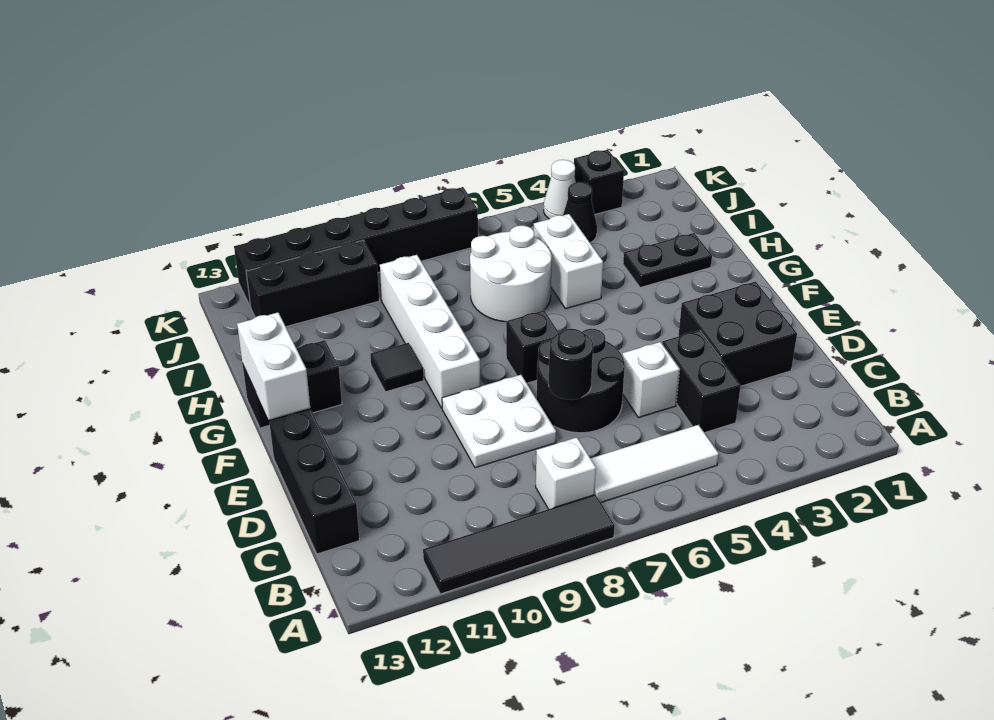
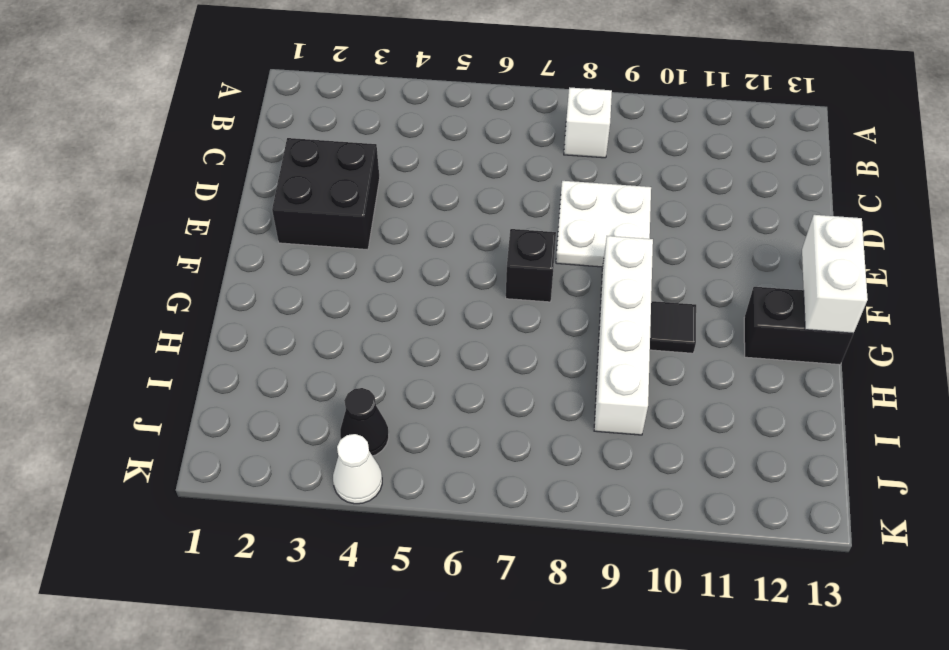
none -> black tile A8:A11 level 1
none -> white tile B5:B7 level 1
none -> black brick C4:D4 level 1

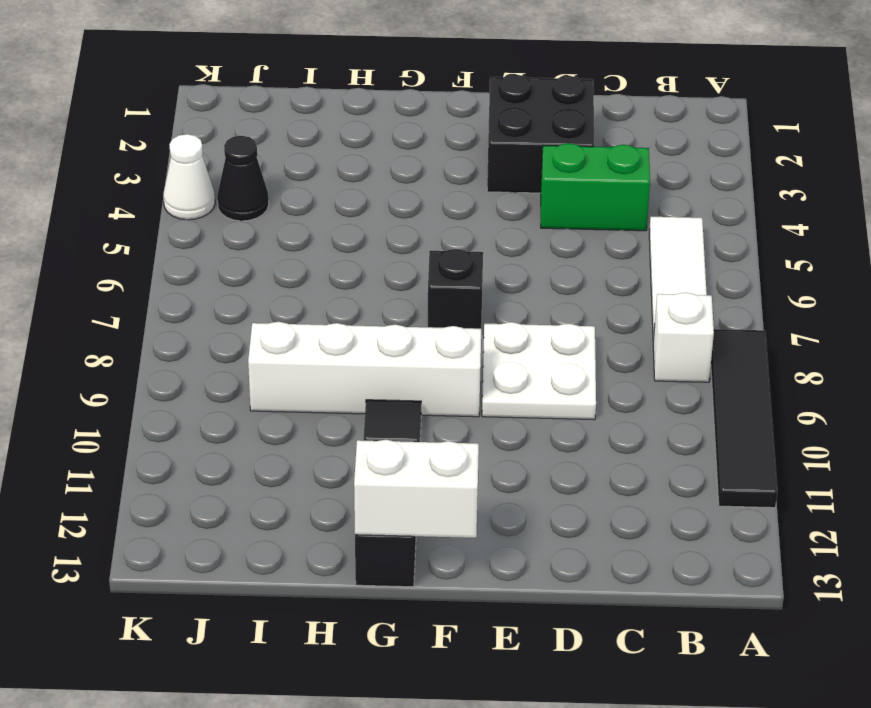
green brick C4:D4 level 1 -> black brick C4:D4 level 1
none -> black brick C13:E13 level 1
none -> white brick D5 level 1
none -> black round brick D6:E7 level 1

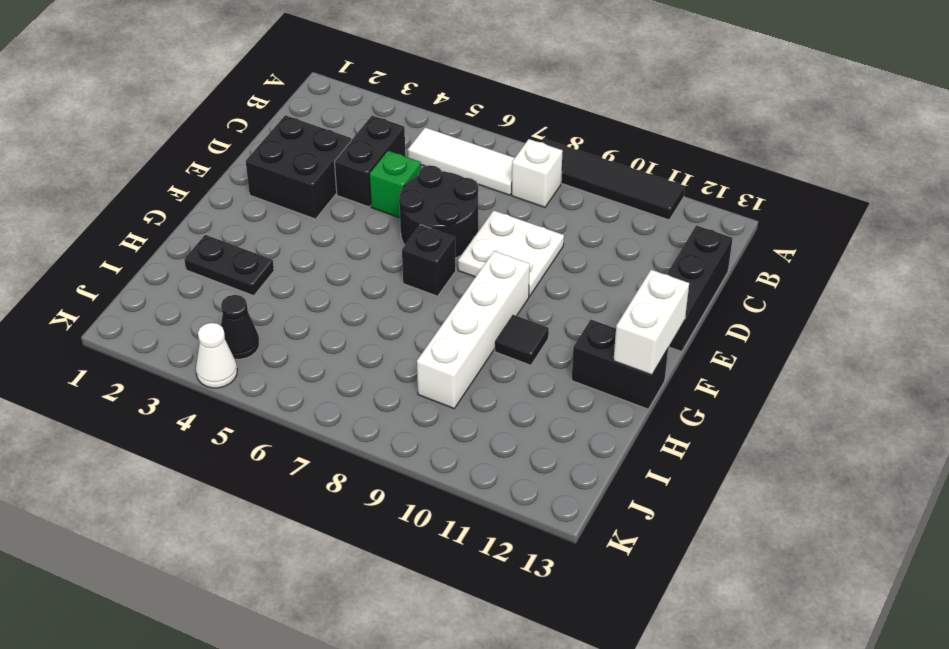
green brick D5 level 1 -> white brick D5 level 1
none -> white brick H5:I5 level 1
none -> white round brick H6:I7 level 1
none -> black brick J10:J12 level 1

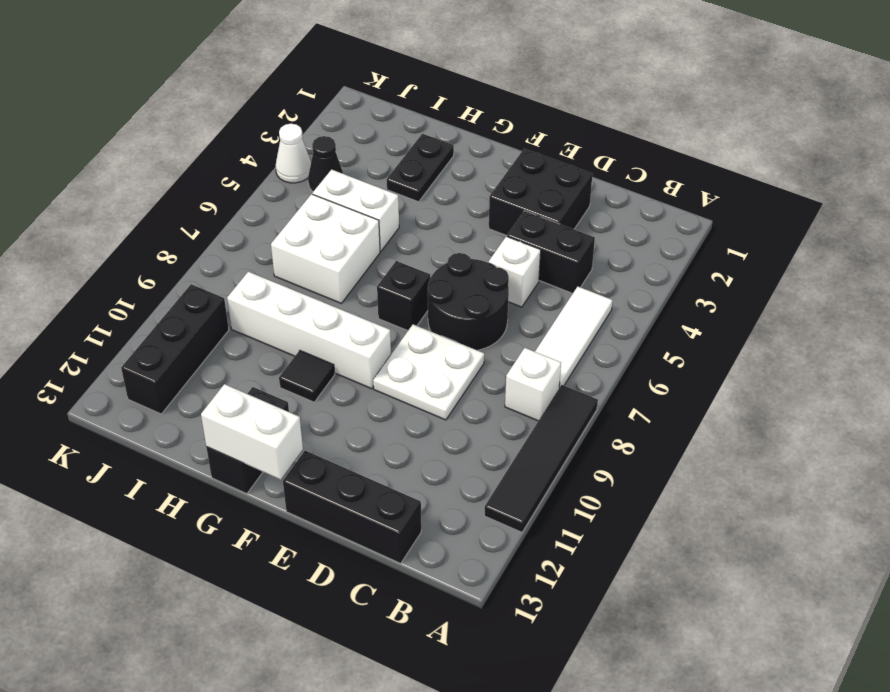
white brick H6:I7 level 1 -> white round brick H6:I7 level 1
none -> black brick K3 level 1
none -> black brick K7:K12 level 1
none -> black round brick D7 level 2

